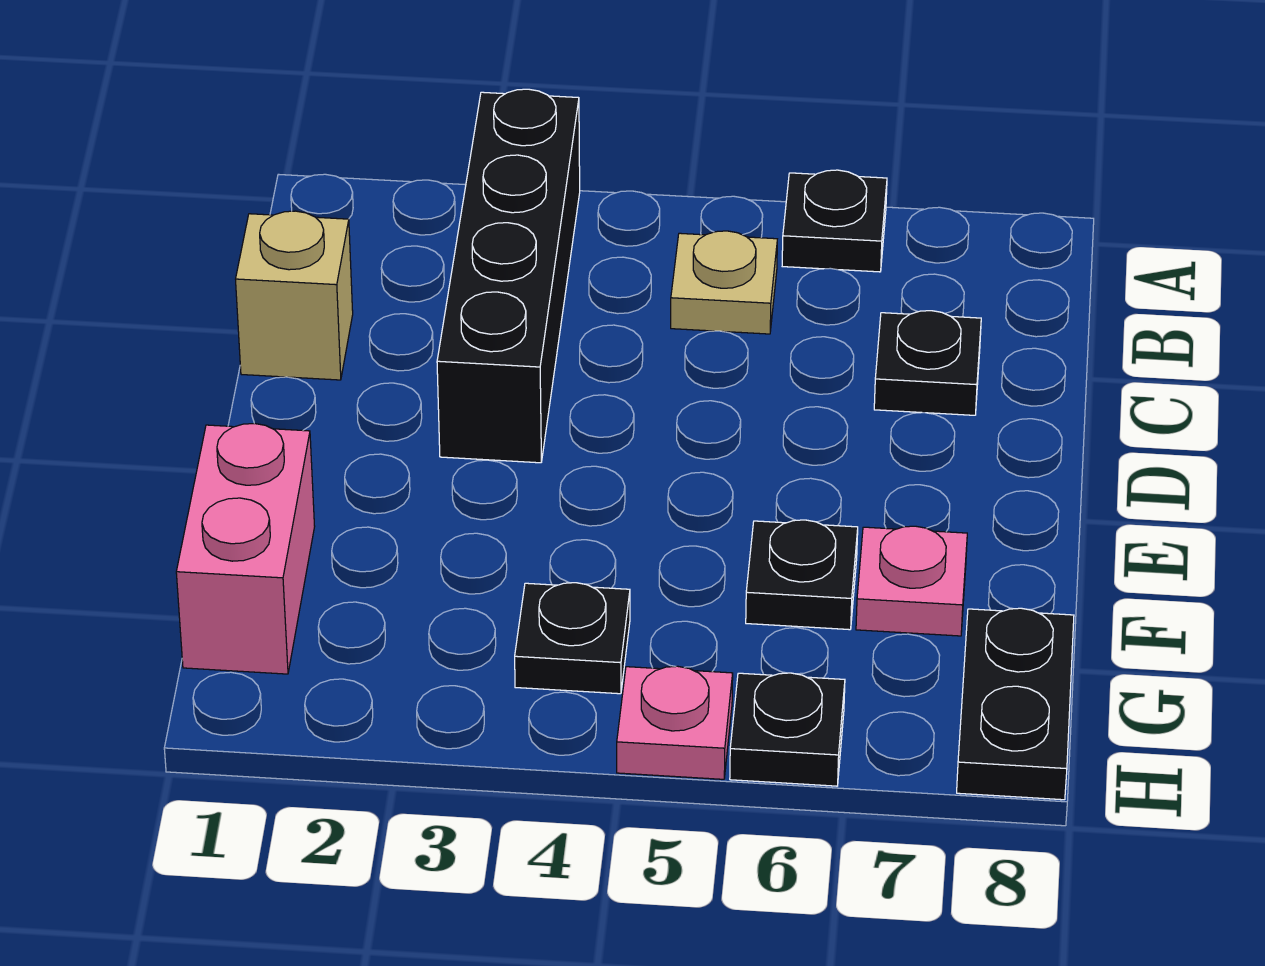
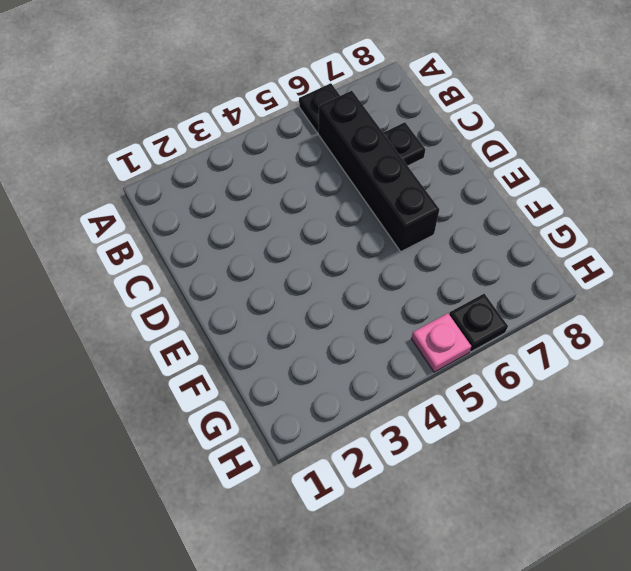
black brick B6:E6 level 1 -> black brick A3:D3 level 1
none -> tan plate B5 level 1
none -> tan brick C1 level 1
none -> pink brick F1:G1 level 1

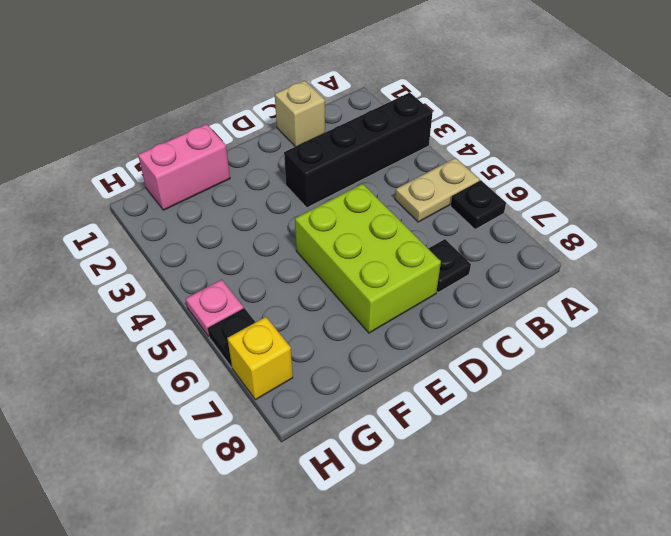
tan plate A5:B5 level 1 -> tan plate B5 level 1
lime brick D5:E7 level 1 -> none
yellow brick H7 level 1 -> none
none -> black plate F6 level 1
none -> pink plate F7 level 1
none -> black plate G4 level 1

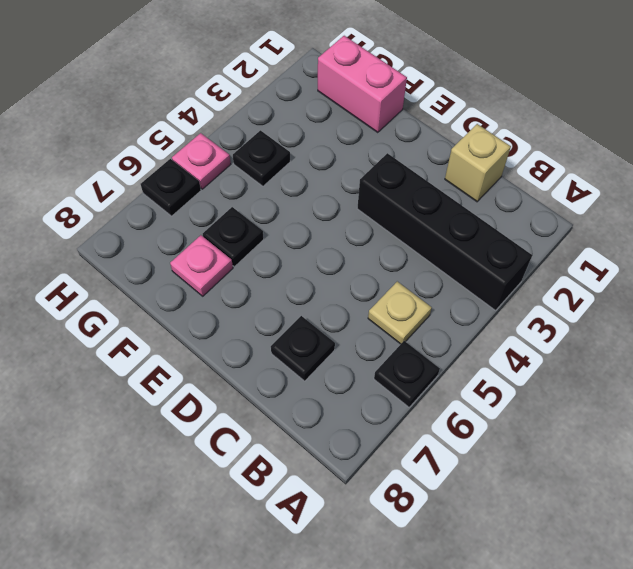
none -> black plate G8:H8 level 1

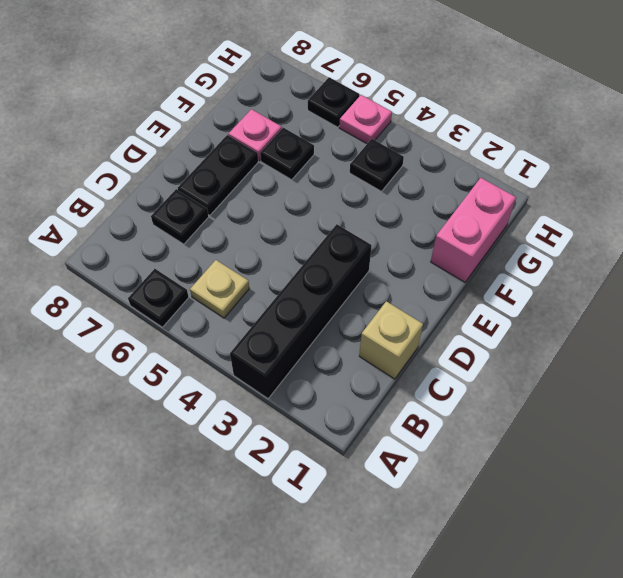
black plate D7:E7 level 1 -> black plate G8:H8 level 1

